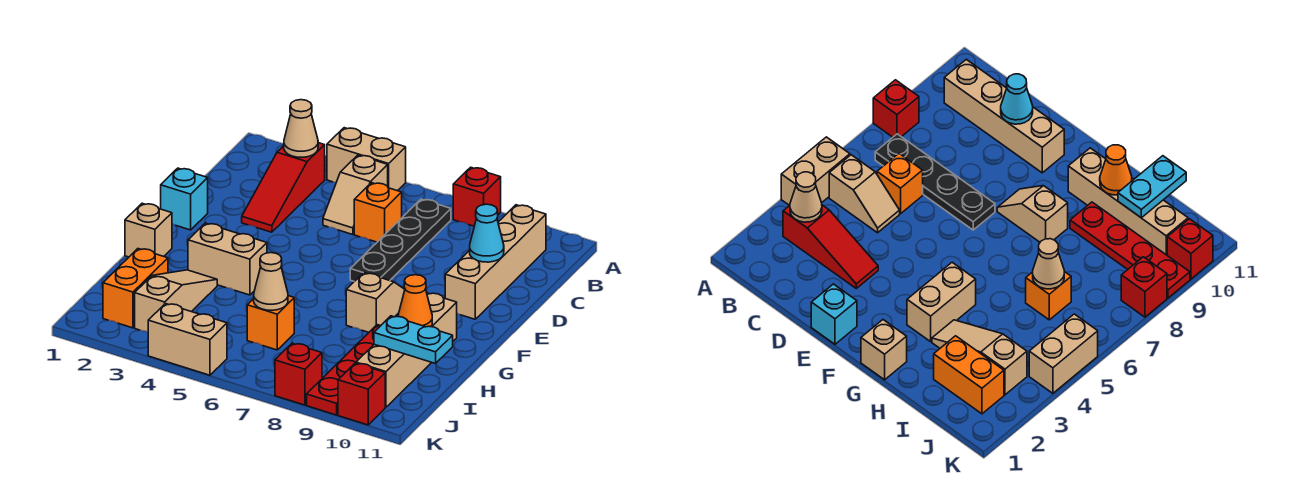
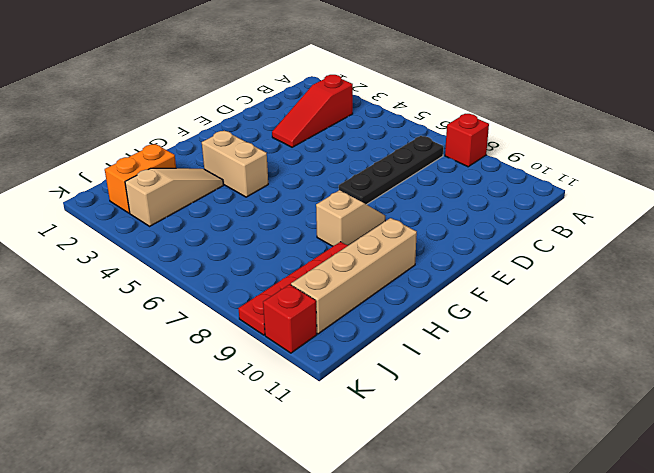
none -> tan brick A4:A5 level 1
none -> tan slope B5:C5 level 1 top B
none -> tan brick B10:E10 level 1

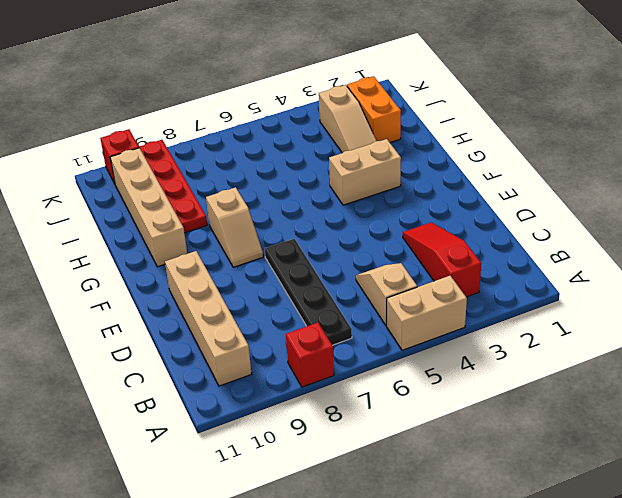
none -> orange brick C6 level 1
none -> cyan brick E1 level 1
none -> tan brick G1 level 1

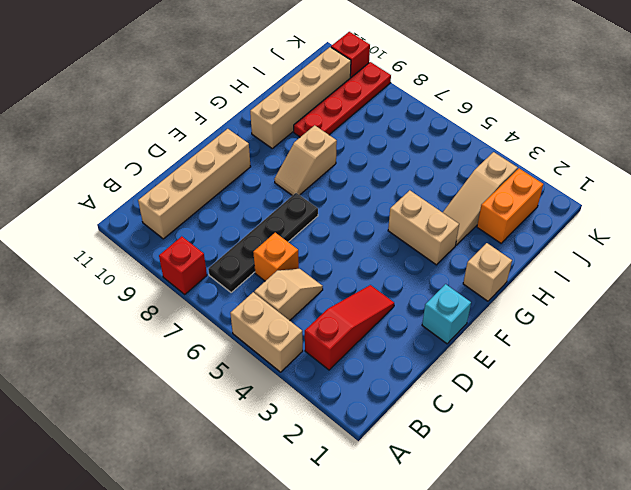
none -> orange brick I6 level 1
none -> tan brick K4:K5 level 1
none -> red brick K8 level 1

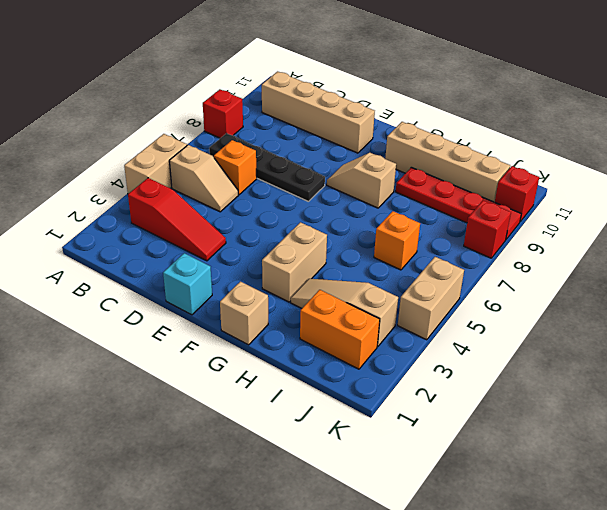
none -> tan cone B3 level 2
none -> cyan cone D10 level 2
none -> orange cone H10 level 2

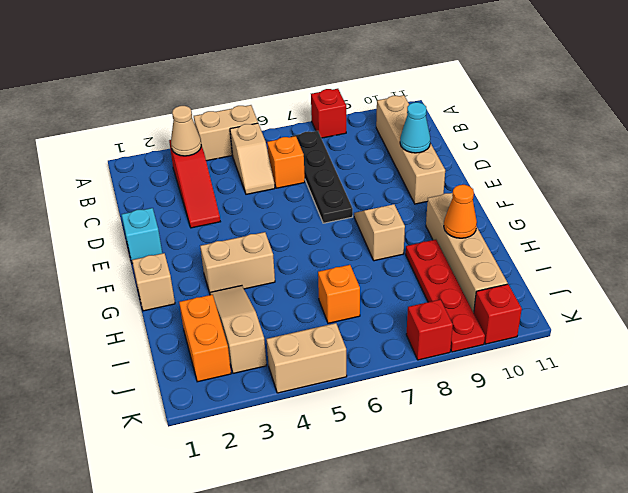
none -> tan cone I6 level 2
none -> cyan plate I10:I11 level 2

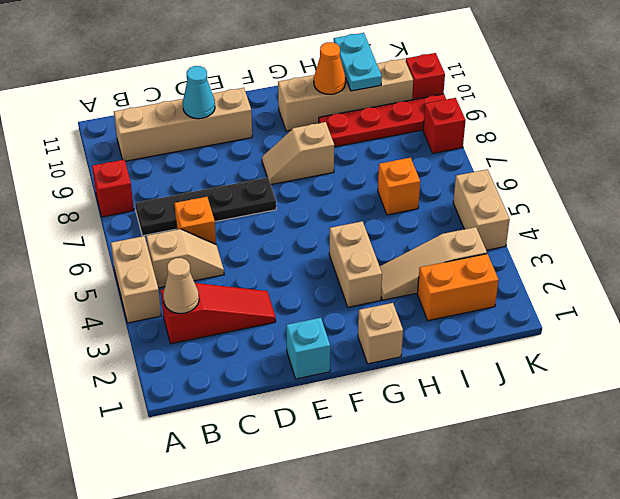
none -> tan cone I6 level 2

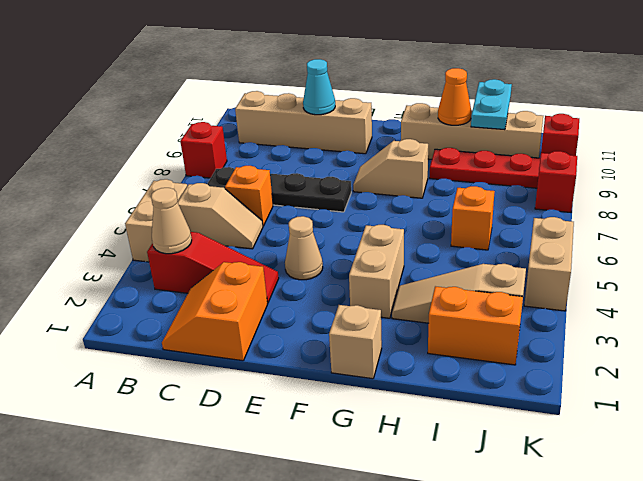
orange slope C1:D2 level 1 top D -> none
tan cone E4 level 1 -> tan cone I6 level 2
none -> cyan brick E1 level 1

